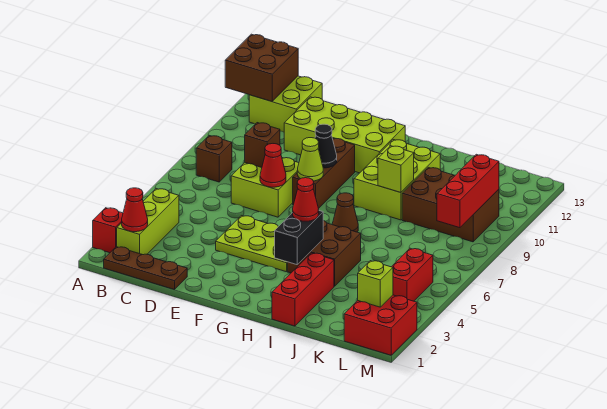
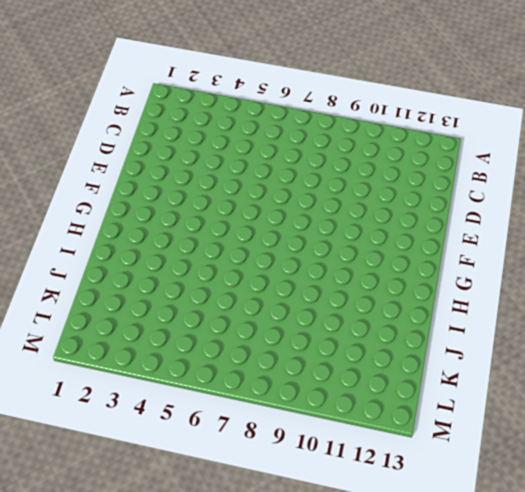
none -> red brick A2 level 1
none -> brown plate B1:D1 level 1
none -> lime brick B2:B4 level 1

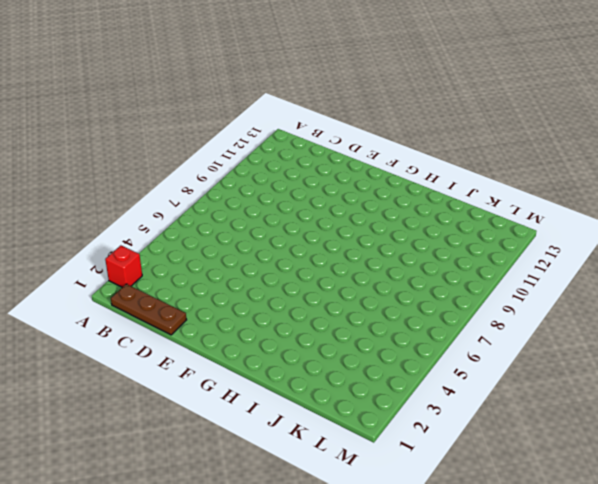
none -> lime brick B2:B4 level 1
none -> brown brick B8 level 1
none -> lime brick B12:C13 level 1

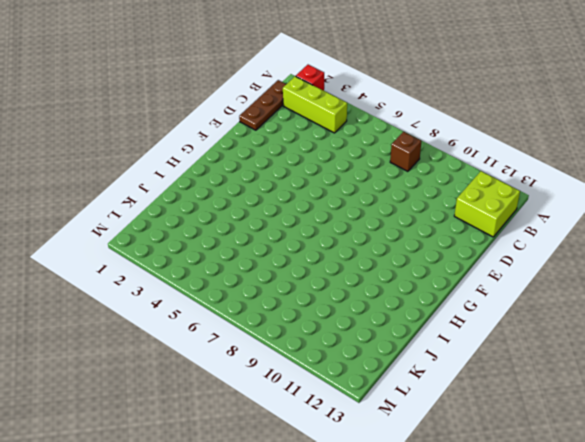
none -> lime brick D7:E8 level 1
none -> lime brick D11:G12 level 1
none -> lime plate E4:G5 level 1

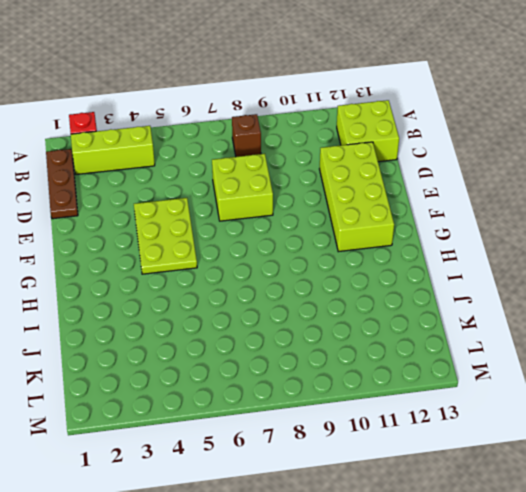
none -> brown brick F8:F10 level 1
none -> brown brick H4:I5 level 1
none -> brown cone H7 level 1

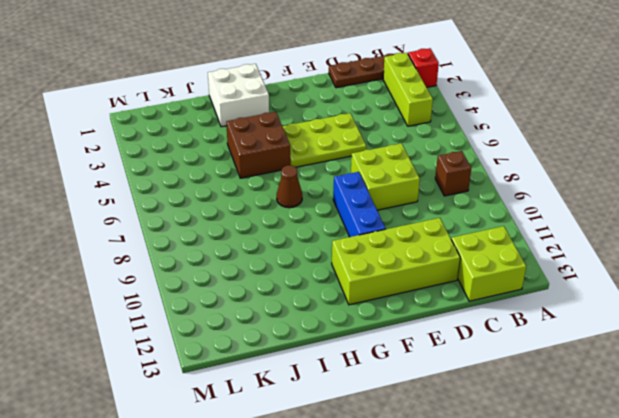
blue brick F8:F10 level 1 -> brown brick F8:F10 level 1
white brick H1:I2 level 1 -> red brick I1:I3 level 1
none -> lime brick H9:I11 level 1
none -> brown brick J9:L10 level 1
none -> red brick L1:M2 level 1

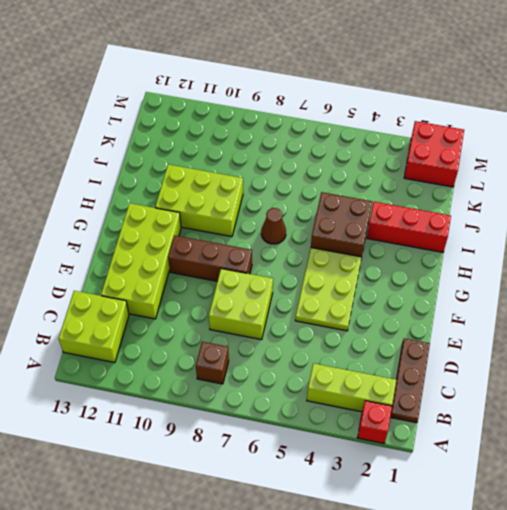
none -> brown brick J9:L10 level 1
none -> red brick L4:L5 level 1
none -> brown brick A12:B13 level 2

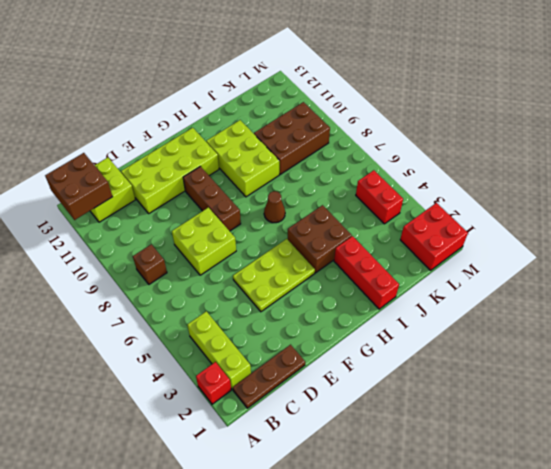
none -> red cone B2 level 2
none -> brown brick D8 level 2
none -> red cone E7 level 2

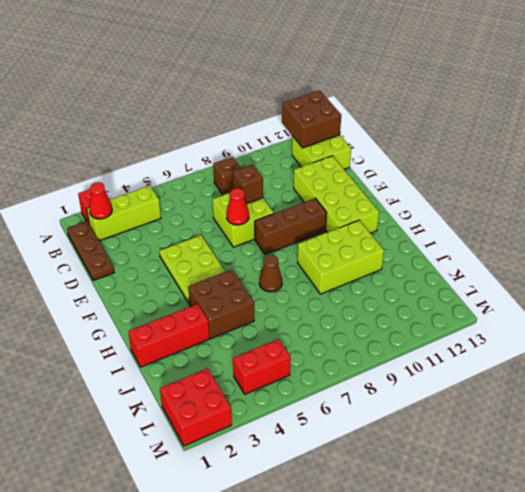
none -> brown brick J9:L10 level 1
none -> lime cone F8 level 2
none -> black cone F9 level 2

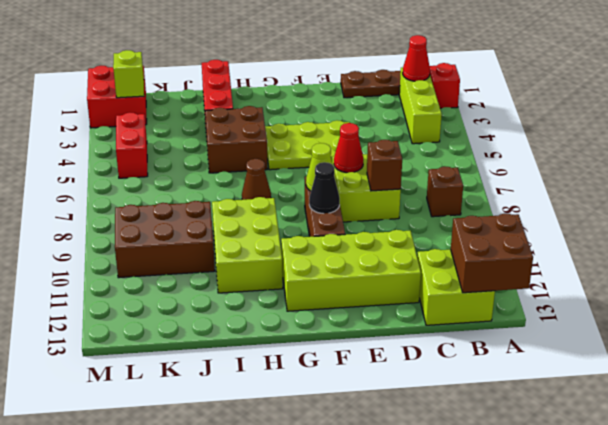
none -> black brick H3:H4 level 2
none -> lime brick I9 level 2
none -> red brick L8:L10 level 2

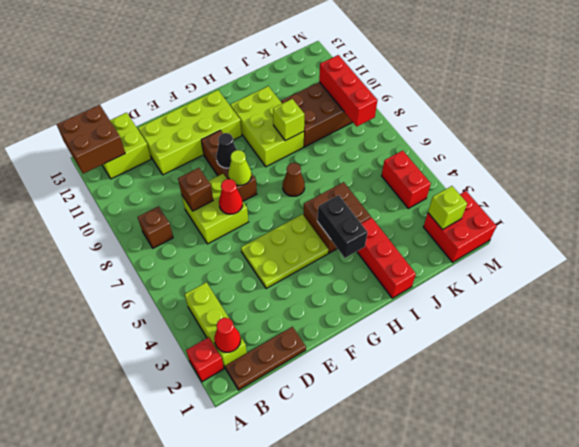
none -> red cone H4 level 3

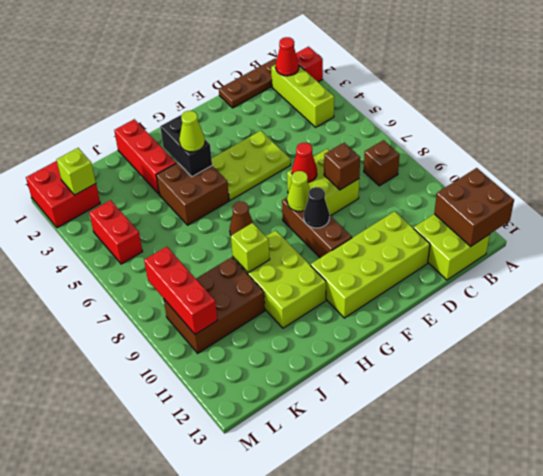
lime cone H4 level 3 -> red cone H4 level 3

